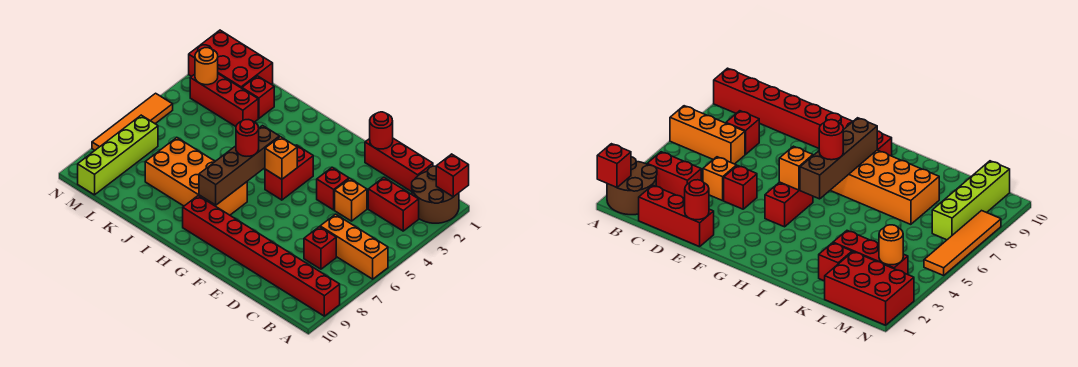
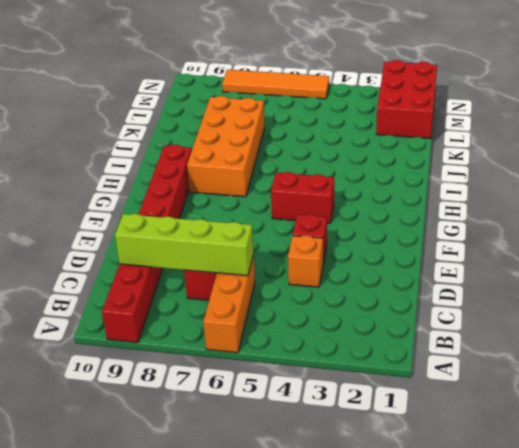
lime brick C6:C9 level 2 -> lime brick M7:M10 level 1
none -> brown round brick A1:B2 level 1
none -> red brick B3:C3 level 1
none -> red brick C1:E1 level 1

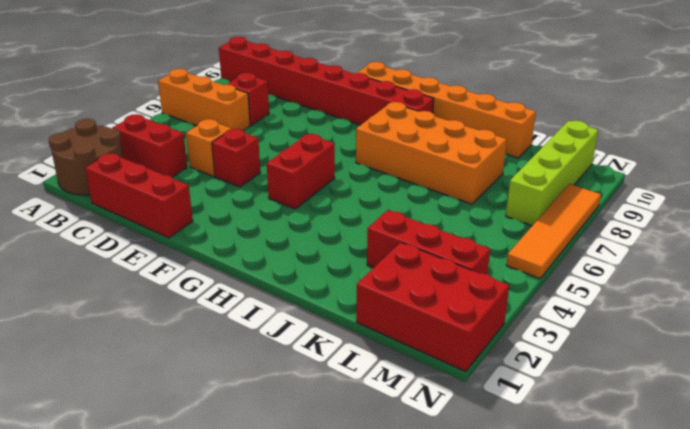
orange brick F10:K10 level 1 -> none
none -> red brick K2 level 1
none -> red brick A1 level 2
none -> red round brick E1 level 2

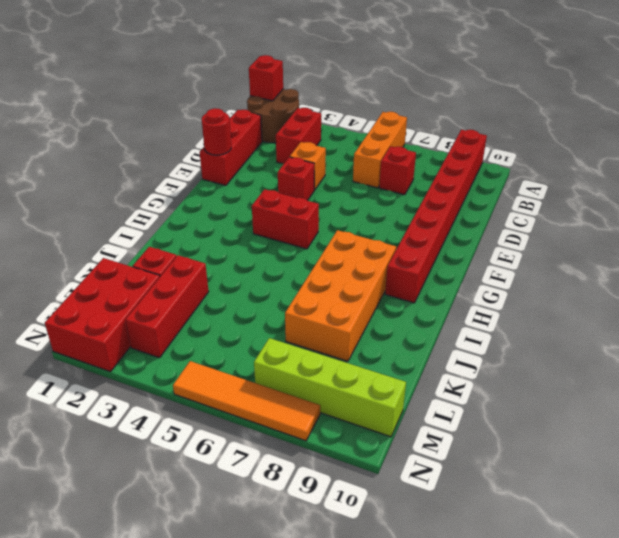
none -> orange brick G5 level 2
none -> brown brick H5:H8 level 2
none -> orange round brick M3 level 2

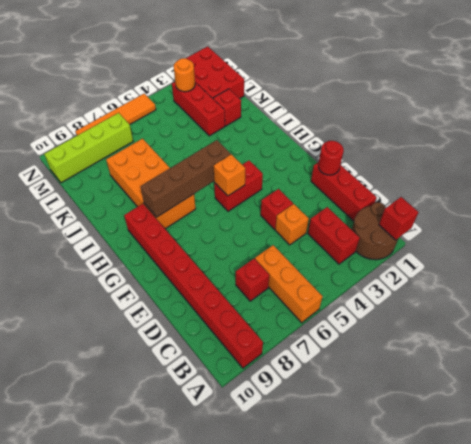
none -> red round brick H6 level 3

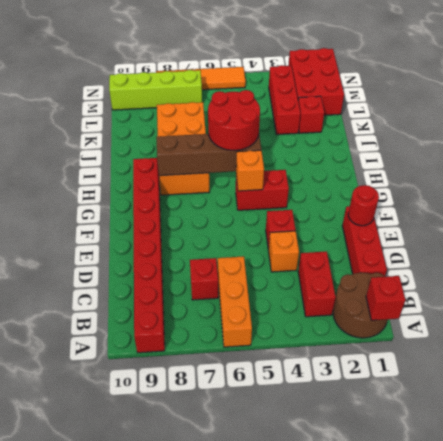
red round brick H5:I6 level 3 -> red round brick H6 level 3
none -> orange round brick M3 level 2

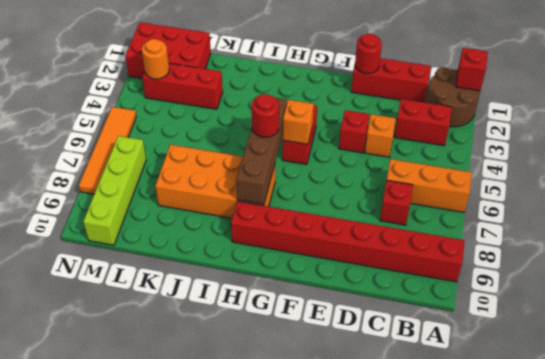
none -> red brick K2 level 1

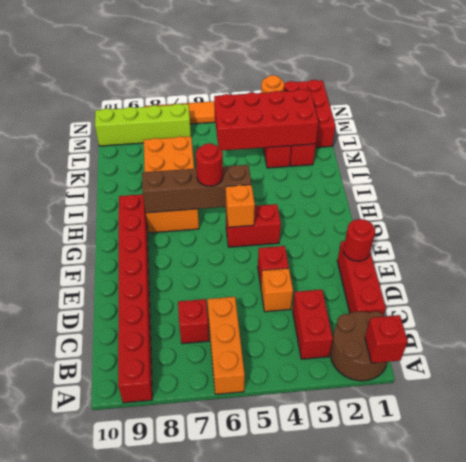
red brick K2:L5 level 2 -> none

